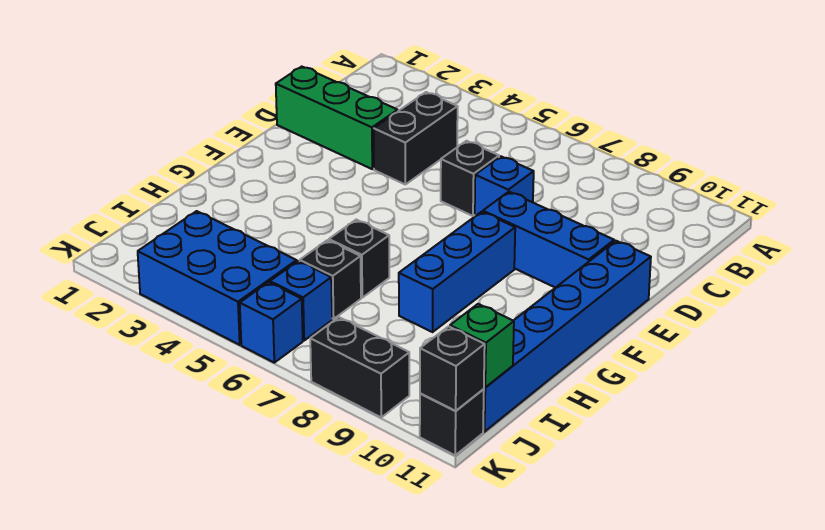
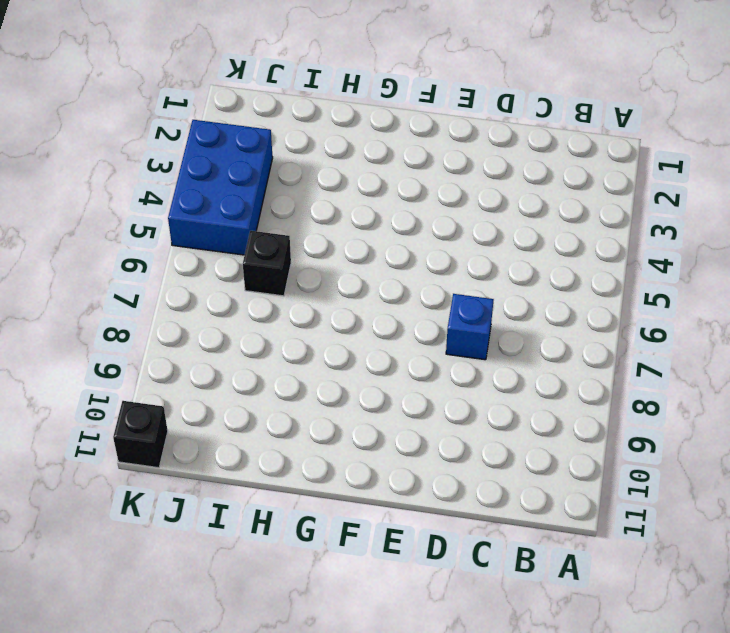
none -> black brick C4:D4 level 1
none -> green brick D1:D3 level 1
none -> black brick D6 level 1

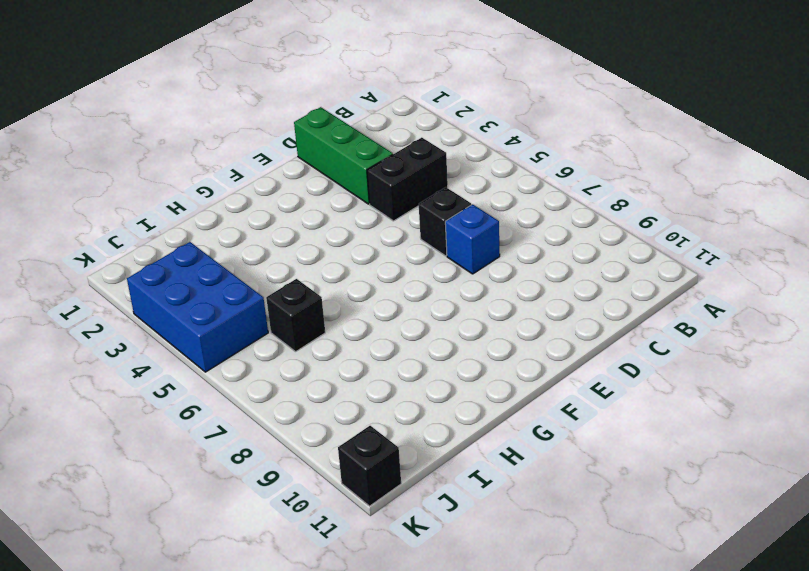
none -> blue brick E8:E10 level 1
none -> blue brick E11:J11 level 1
none -> blue brick F8:H8 level 1

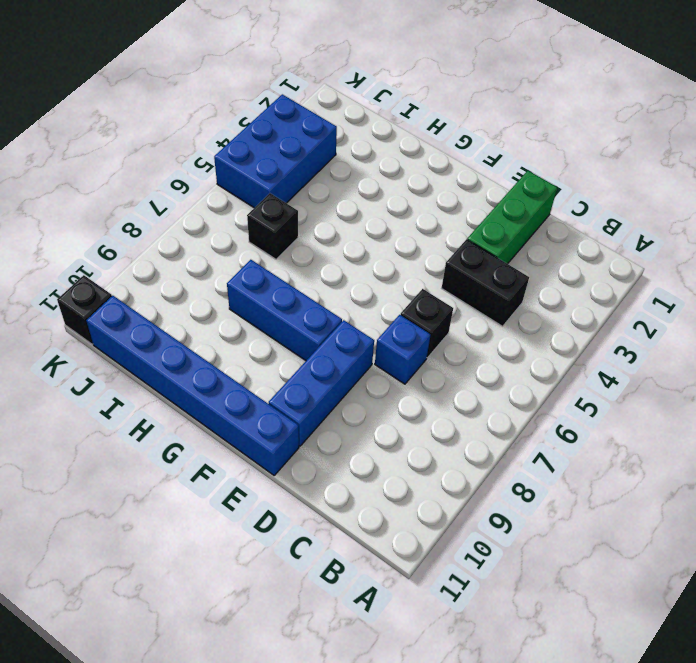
none -> black brick H6 level 1
none -> blue brick J6 level 1
none -> blue brick K6 level 1

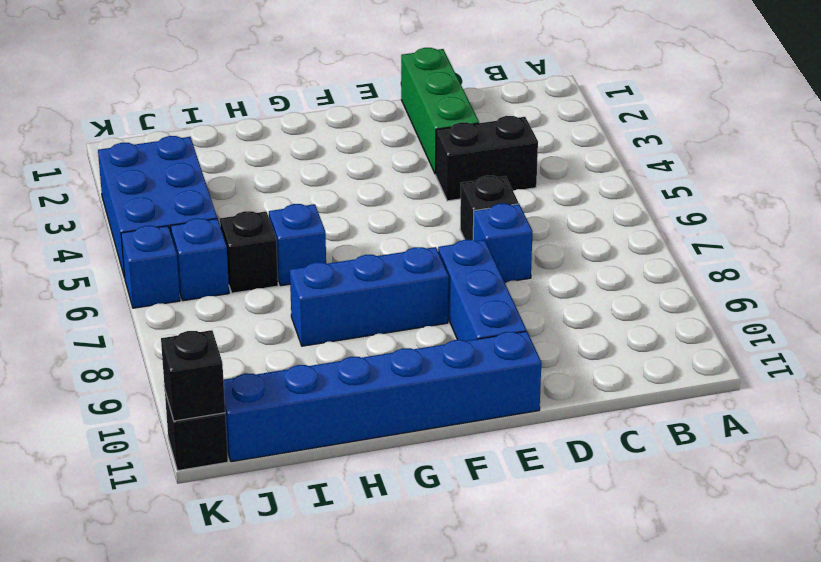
blue brick H6 level 1 -> black brick H6 level 1
none -> black brick K8:K9 level 1
none -> green brick J11 level 2

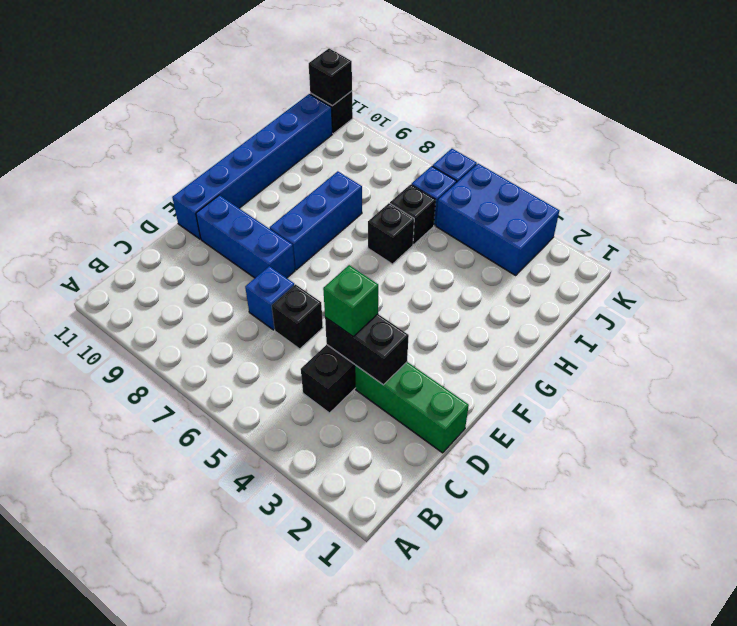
black brick D3:D4 level 2 -> black brick K8:K9 level 1
green brick D4 level 3 -> green brick J11 level 2

